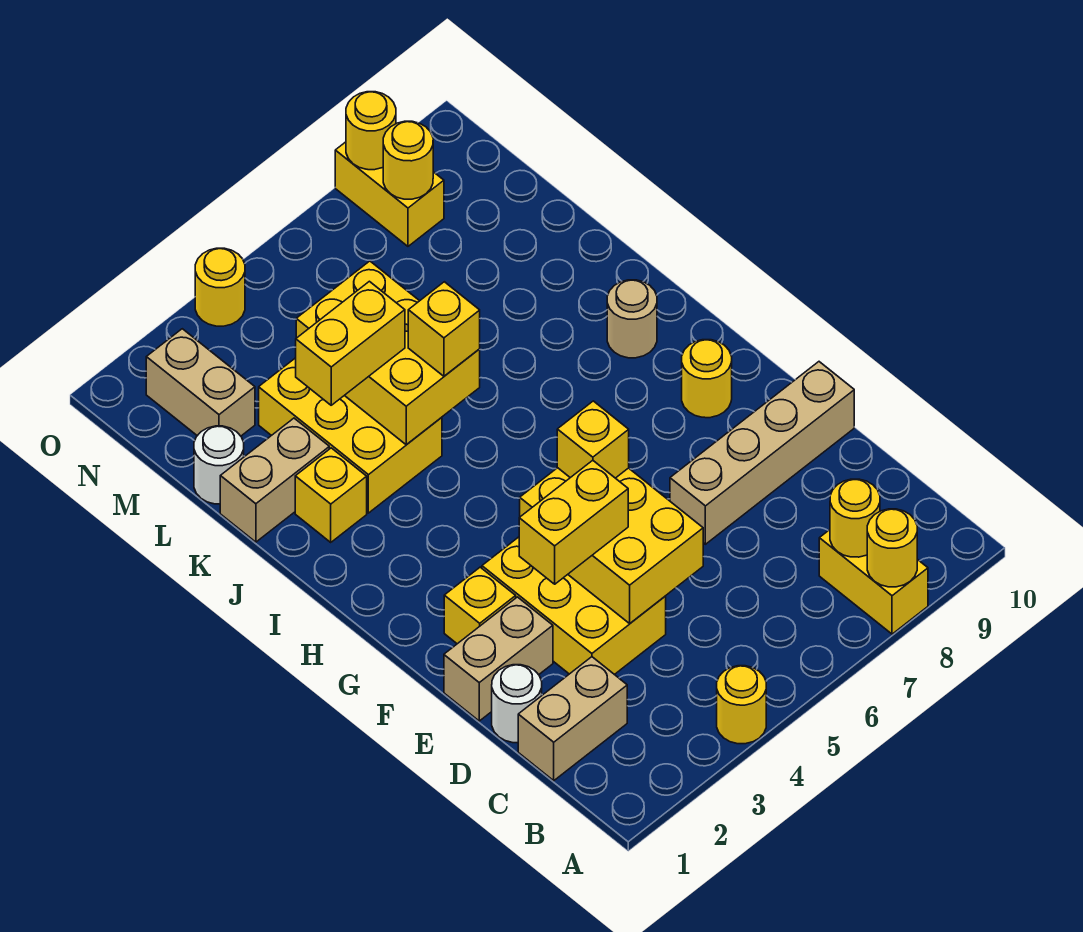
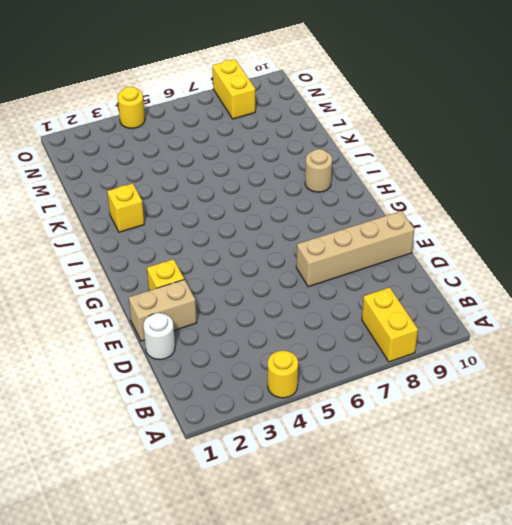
none -> tan brick C1:C2 level 1
none -> yellow brick D3:F4 level 1
none -> yellow round brick G9 level 1

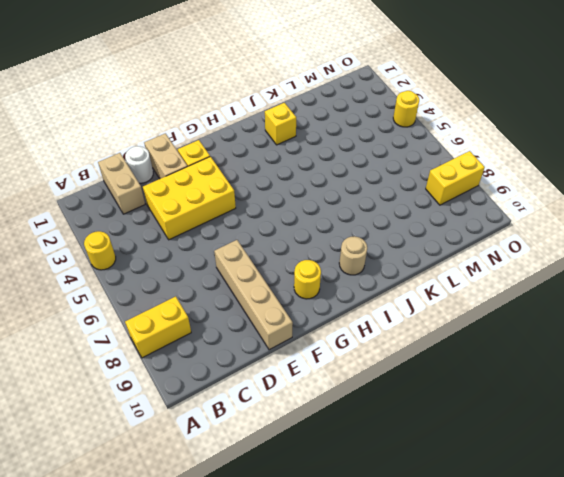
none -> yellow brick J3:L4 level 1
none -> tan brick K1:K2 level 1
none -> white round brick L1 level 1

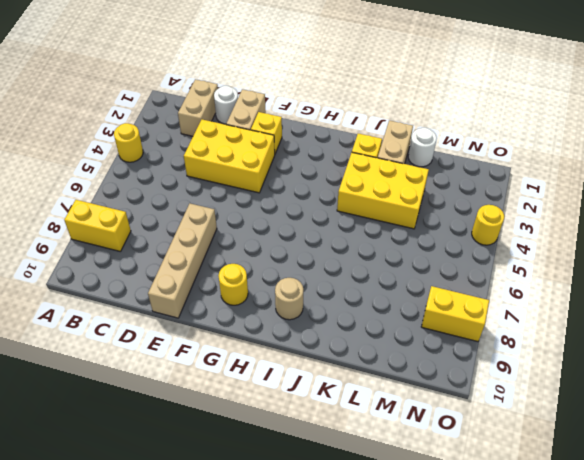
none -> tan brick M2:N2 level 1
none -> yellow round brick A8 level 2
none -> yellow round brick B8 level 2

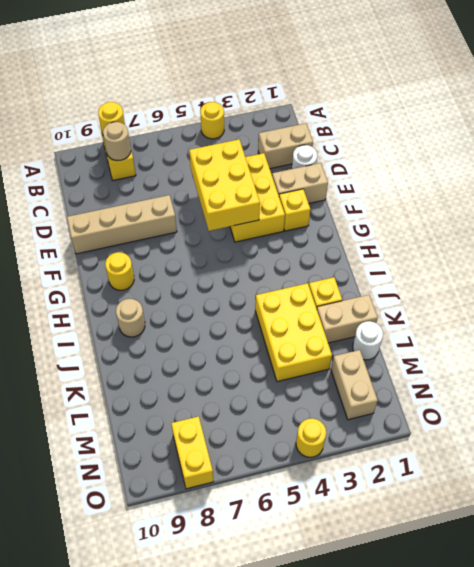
tan round brick B8 level 2 -> yellow round brick B8 level 2
none -> yellow brick J4:L5 level 2
none -> yellow round brick N8 level 2
none -> yellow round brick O8 level 2

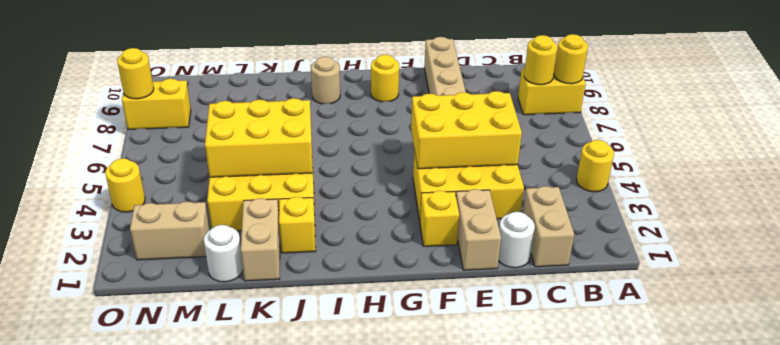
none -> yellow round brick N8 level 2
none -> yellow brick E3:E4 level 3
none -> yellow brick F5 level 3

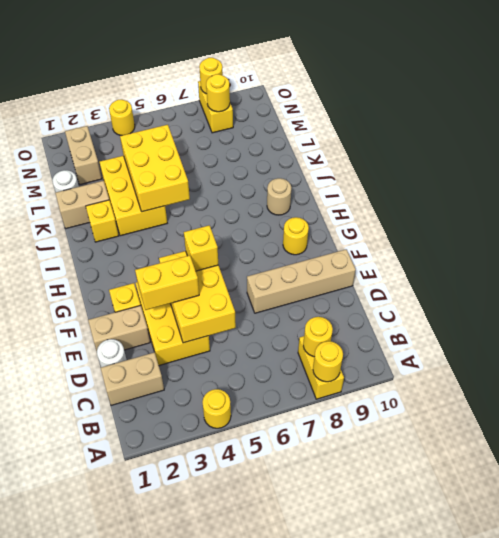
none -> yellow brick J5 level 3
none -> yellow brick K3:K4 level 3

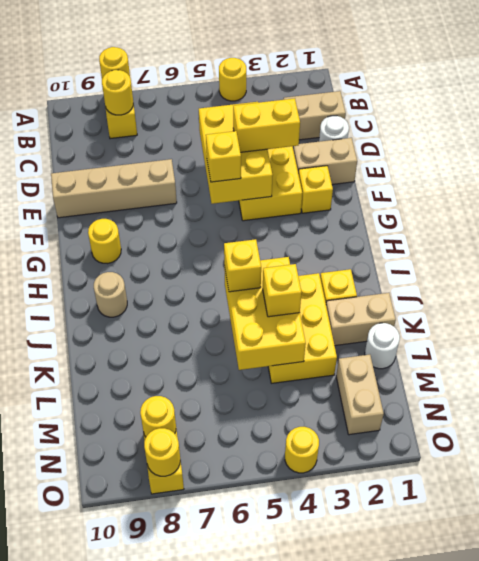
yellow brick K4 level 3 -> yellow brick K3:K4 level 3

